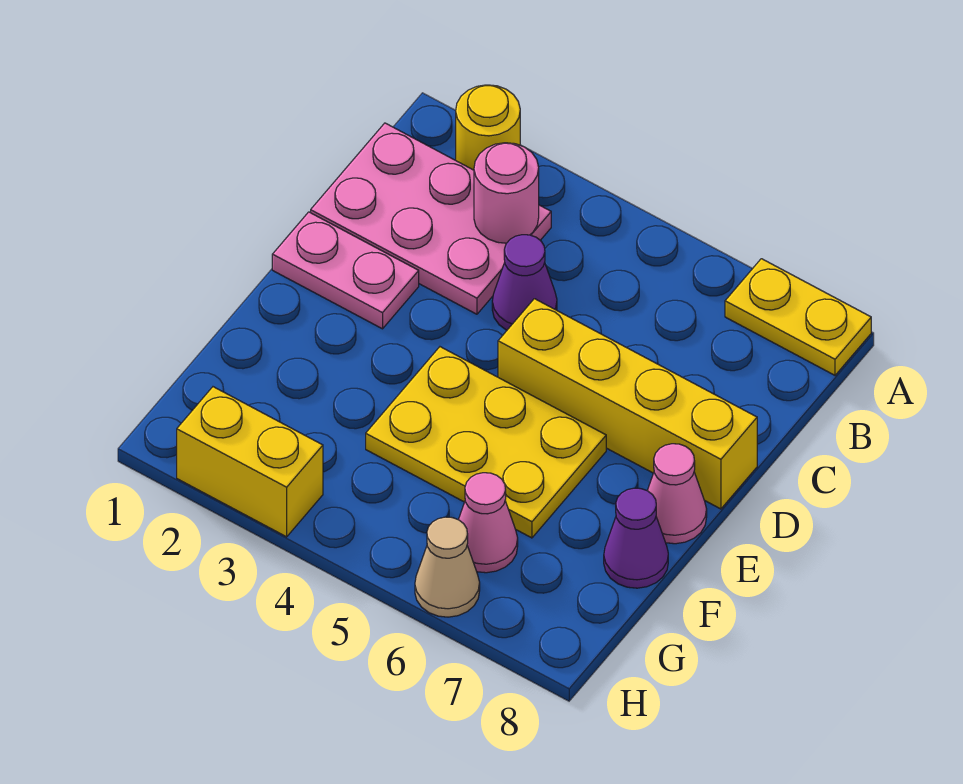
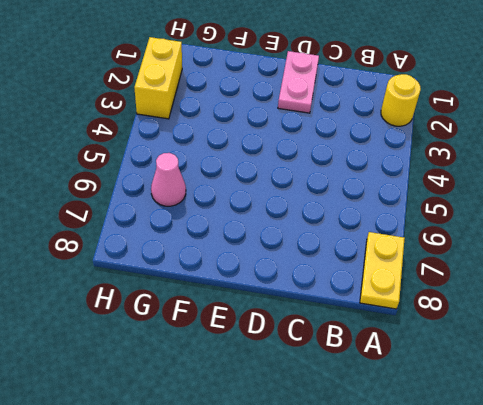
none -> pink plate B1:C3 level 1
none -> purple cone C4 level 1
none -> yellow brick D5:D8 level 1

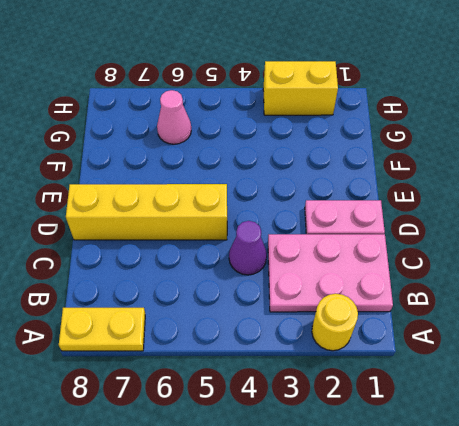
none -> yellow plate E4:F6 level 1
none -> pink cone E8 level 1
none -> purple cone F8 level 1

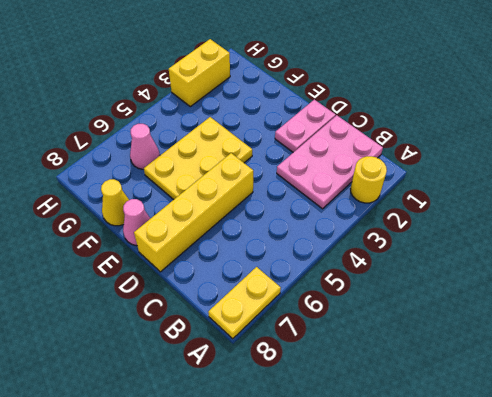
yellow cone F8 level 1 -> purple cone F8 level 1
none -> purple cone C4 level 1
none -> tan cone H6 level 1
none -> pink round brick B3 level 2

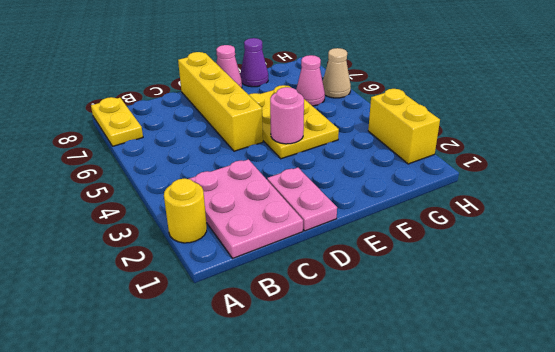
pink round brick E4 level 2 -> pink round brick B3 level 2
none -> purple cone C4 level 1

